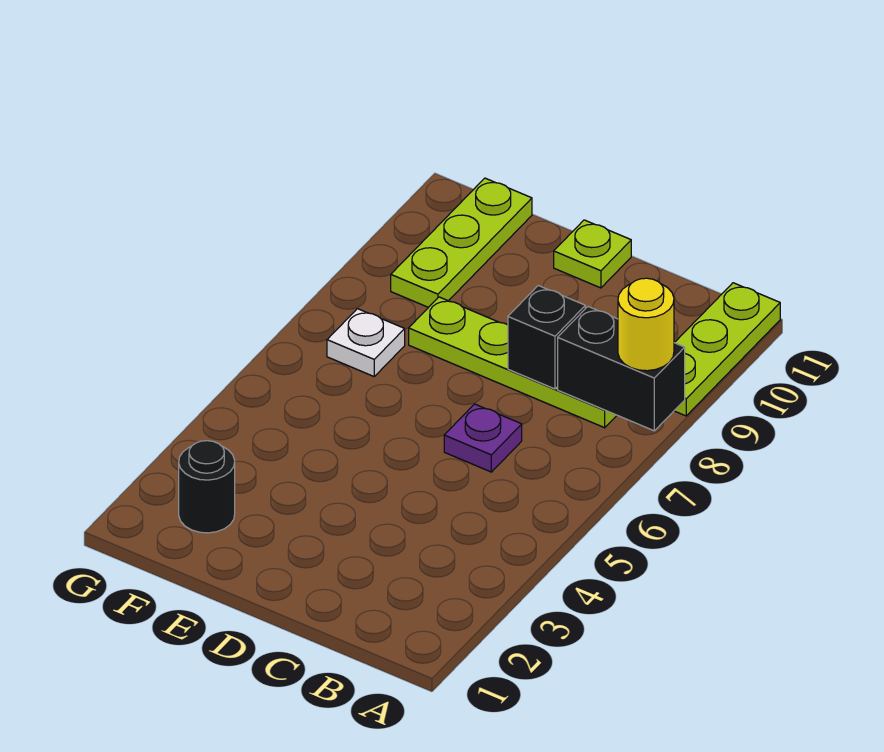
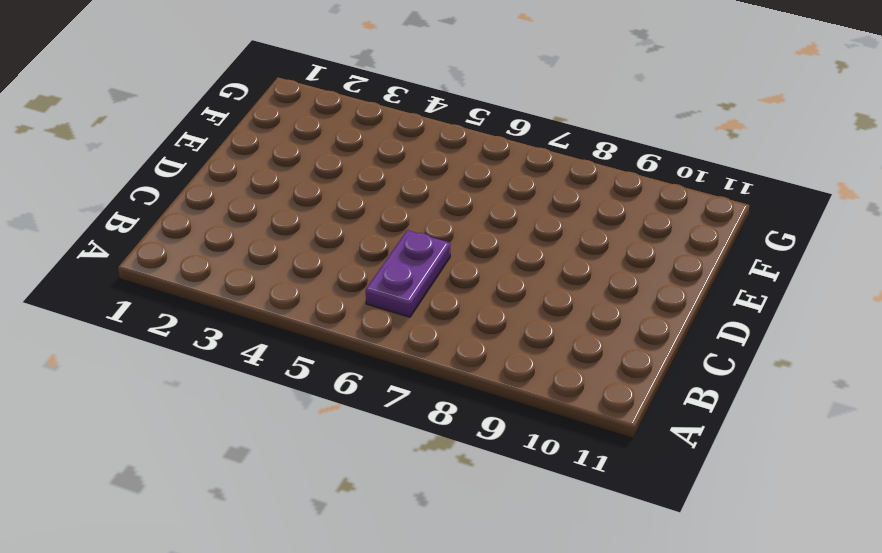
purple plate B6:C6 level 1 -> purple plate C6 level 1
none -> lime plate A9:A11 level 1
none -> lime plate B8:E8 level 1

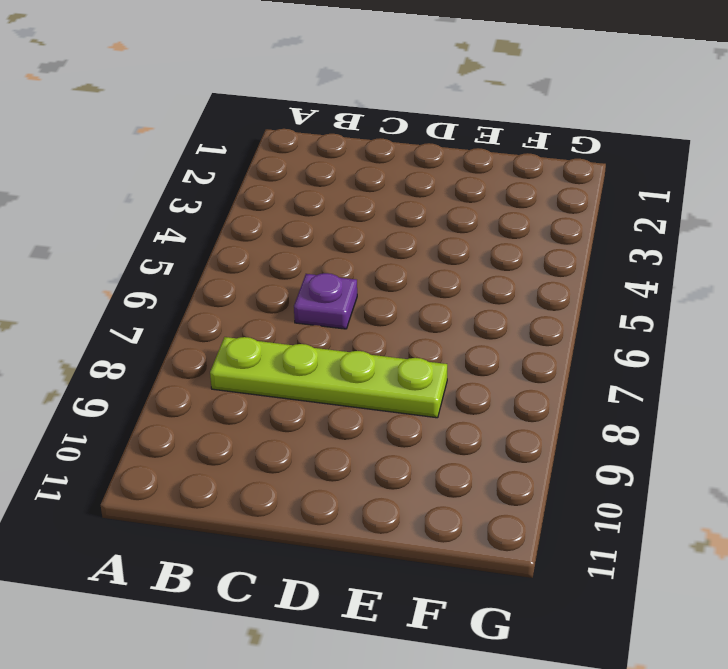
none -> lime plate A9:A11 level 1
none -> lime plate D11 level 1

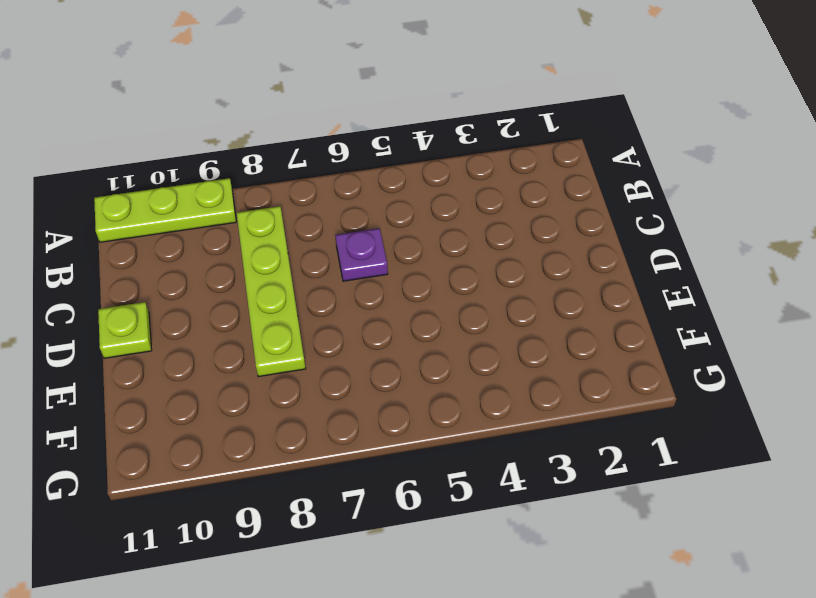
none -> black round brick F2 level 1
none -> white plate F7 level 1

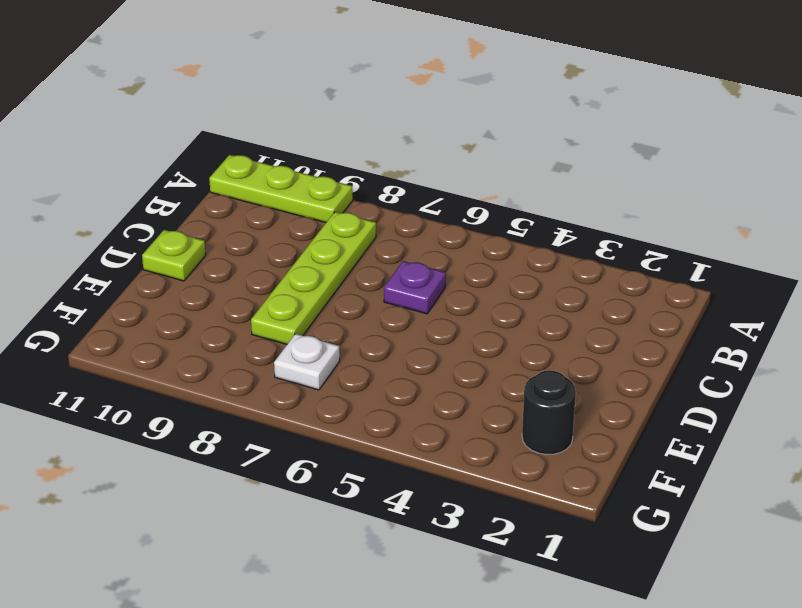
none -> lime plate F9:F11 level 1
none -> black brick A8:B8 level 2

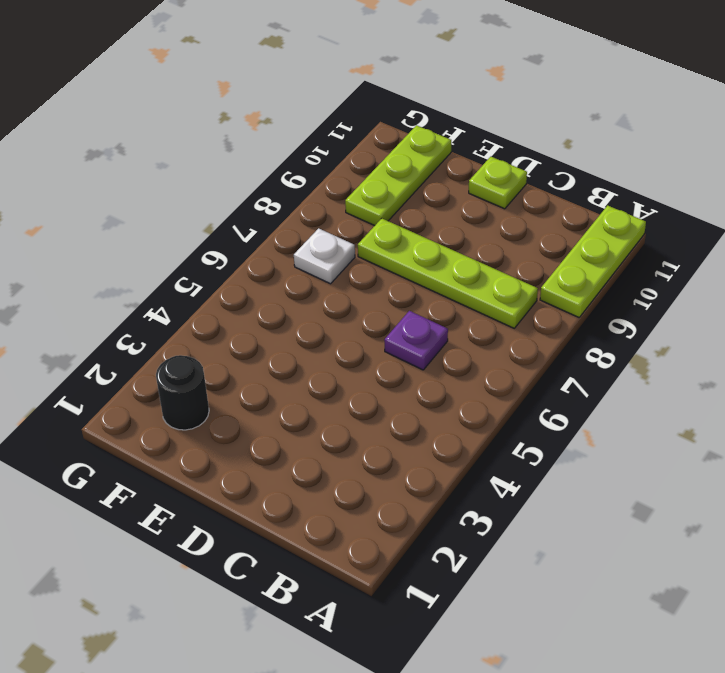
none -> black brick A8:B8 level 2
none -> black brick C8 level 2

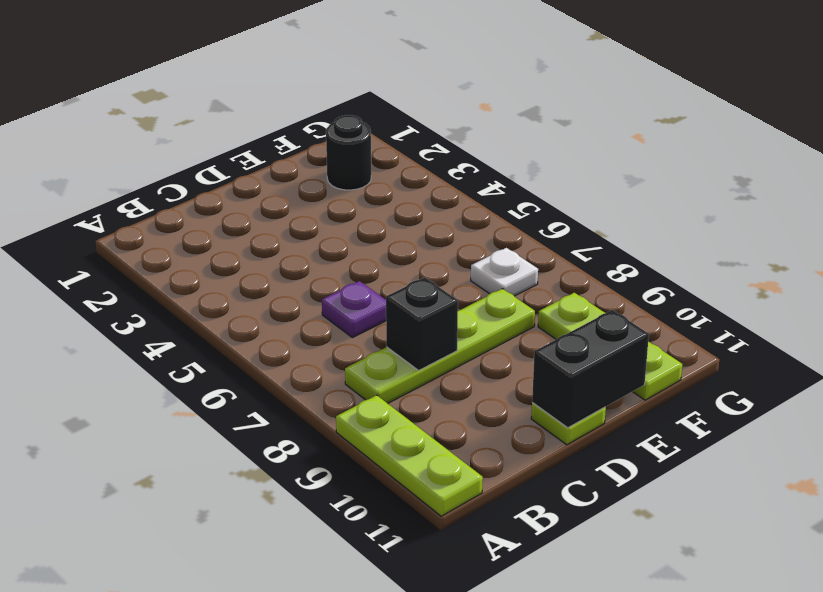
black brick D11:E11 level 2 -> black brick A8:B8 level 2
none -> yellow round brick A8 level 3

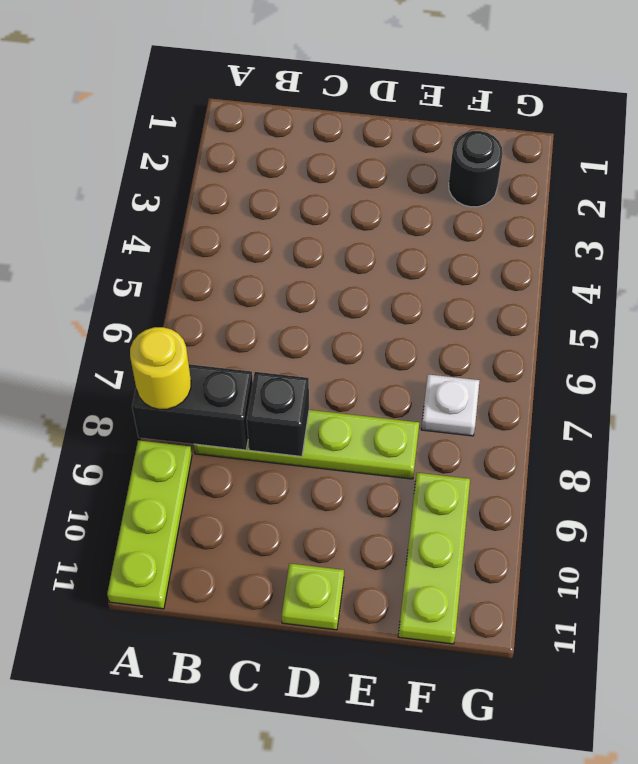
none -> purple plate C6 level 1

